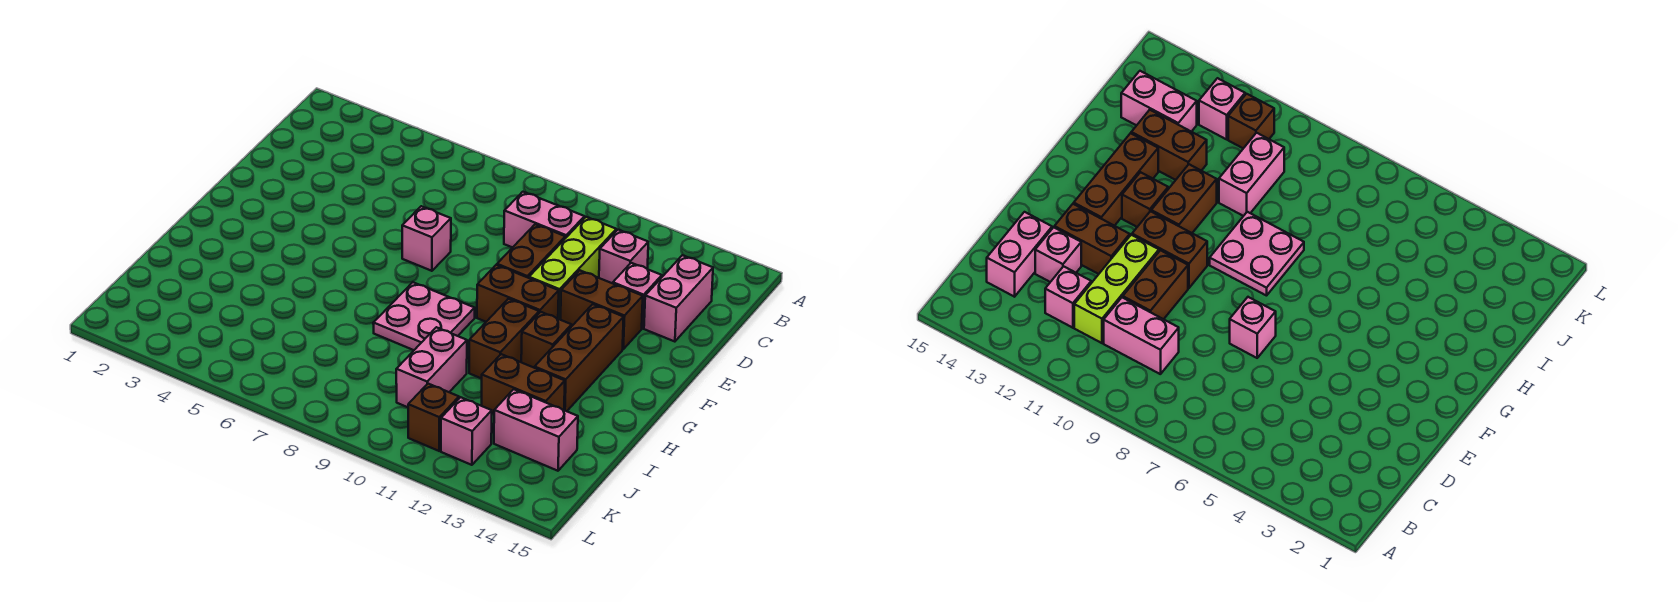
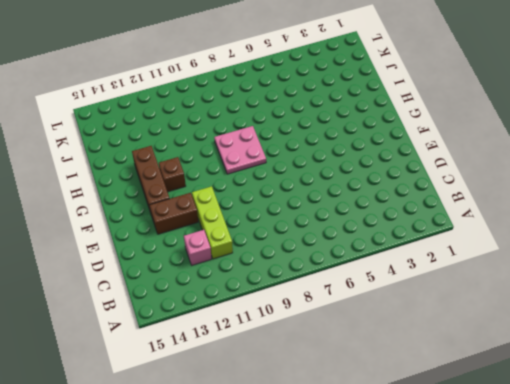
none -> pink brick C9:C10 level 1
none -> pink brick C14:D14 level 1
none -> brown brick D10:E10 level 1

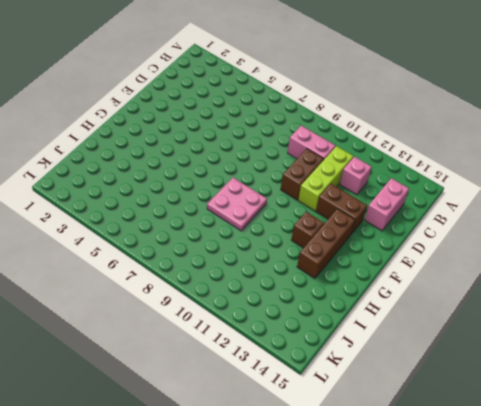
none -> pink brick D13 level 1
none -> pink brick E7 level 1
none -> brown brick F10:F11 level 1

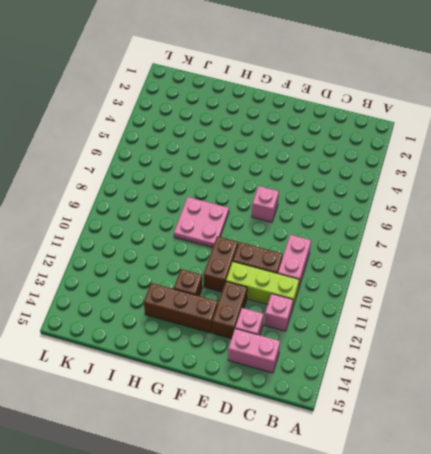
none -> brown brick G11:H11 level 1
none -> pink brick I10:J10 level 1
none -> brown brick I12:I13 level 1

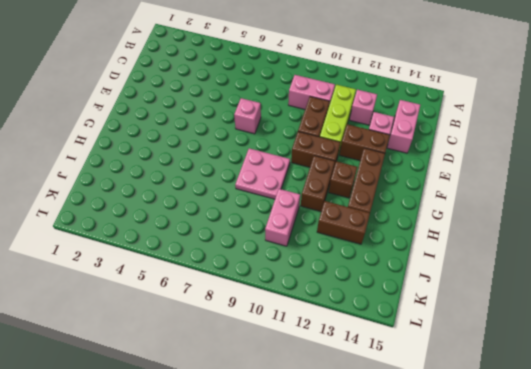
none -> pink brick J13:J14 level 1
none -> brown brick K11 level 1
none -> pink brick K12 level 1

